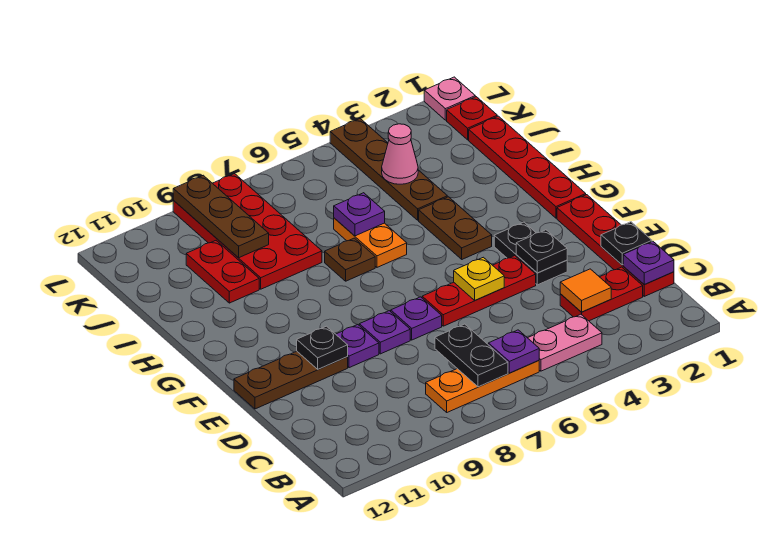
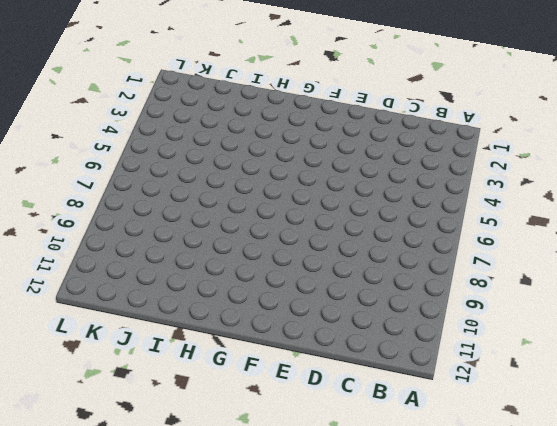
none -> pink plate B4:B5 level 1
none -> orange plate B6:B8 level 1
none -> red plate C1:F1 level 1
none -> red plate C2:C3 level 1

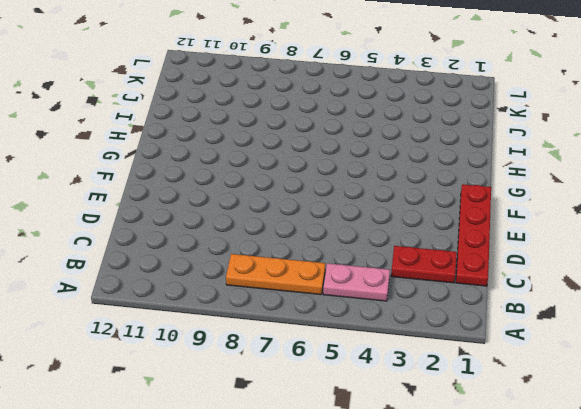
none -> black plate E3:F3 level 1
none -> red plate E4:E6 level 1
none -> purple plate E7 level 1
none -> purple plate E8 level 1

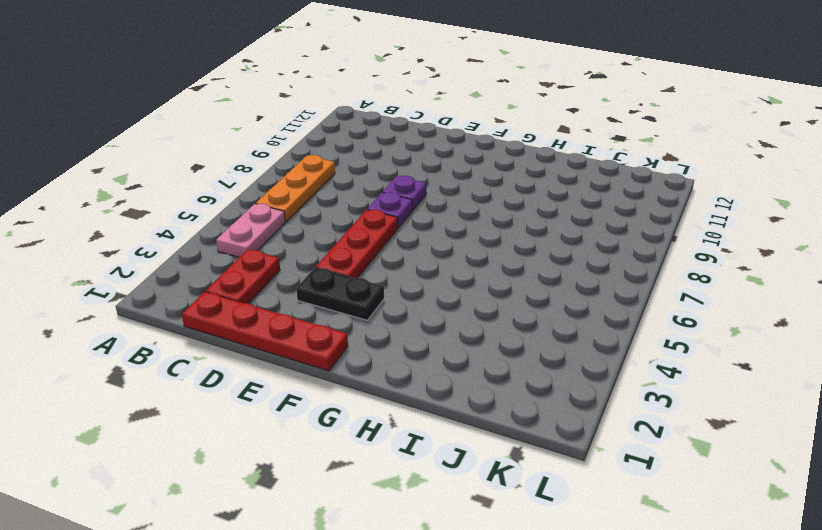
none -> purple plate E9 level 1
none -> brown plate E10:E12 level 1
none -> red plate G1:J1 level 1
none -> brown plate G4:H4 level 1

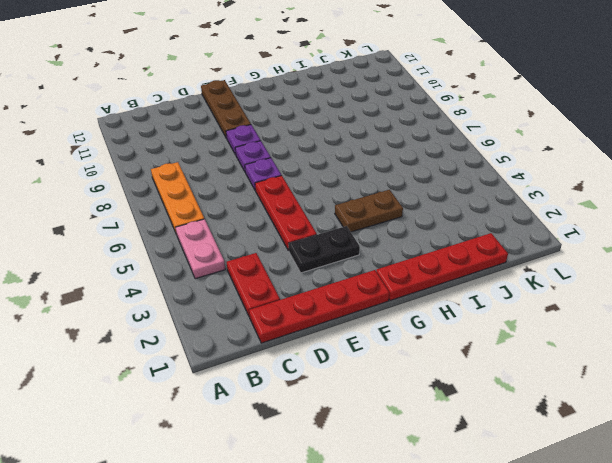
none -> orange plate H6:I6 level 1
none -> brown plate H7 level 1
none -> brown plate I4:L4 level 1
none -> red plate I8:L9 level 1

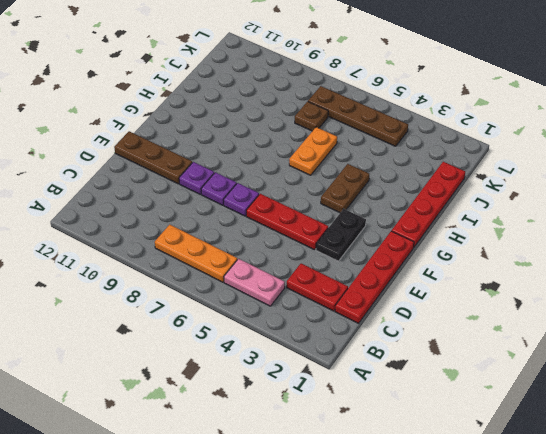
brown plate J7 level 1 -> brown plate H7 level 1
brown plate K4:K7 level 1 -> brown plate I4:L4 level 1
none -> red plate I8:L9 level 1
none -> red plate I10:J10 level 1
none -> red plate K1 level 1
none -> pink plate L1 level 1

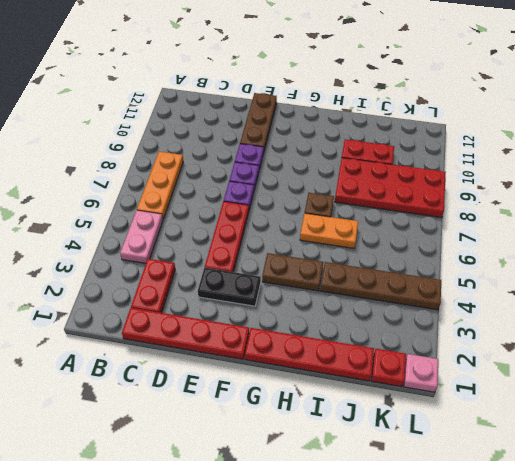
none -> purple plate B6 level 2
none -> black plate B7:C7 level 2
none -> purple plate C1 level 2
none -> orange tile C3 level 2

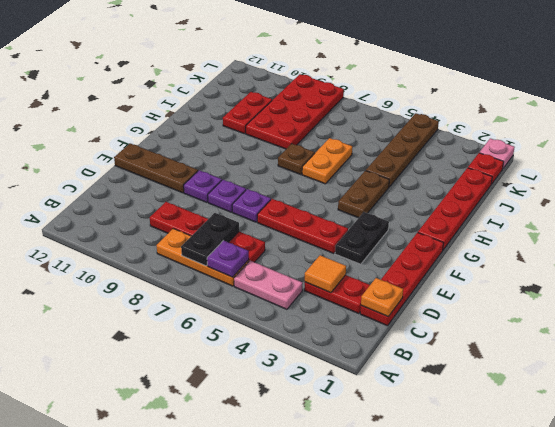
orange plate C1 level 2 -> purple plate C1 level 2
red plate C6:C9 level 1 -> none
none -> black plate D1 level 2
none -> black plate E3 level 2
none -> yellow plate E5 level 2
none -> black plate E10 level 2

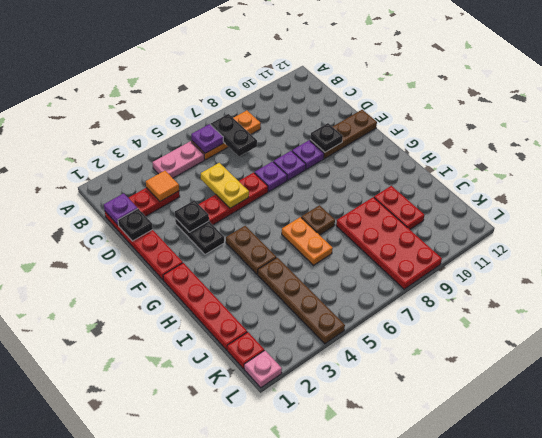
yellow plate D5:E5 level 2 -> yellow plate E5 level 2
none -> purple plate I6 level 2
none -> pink cone J4 level 2
none -> brown plate J9:L9 level 2

